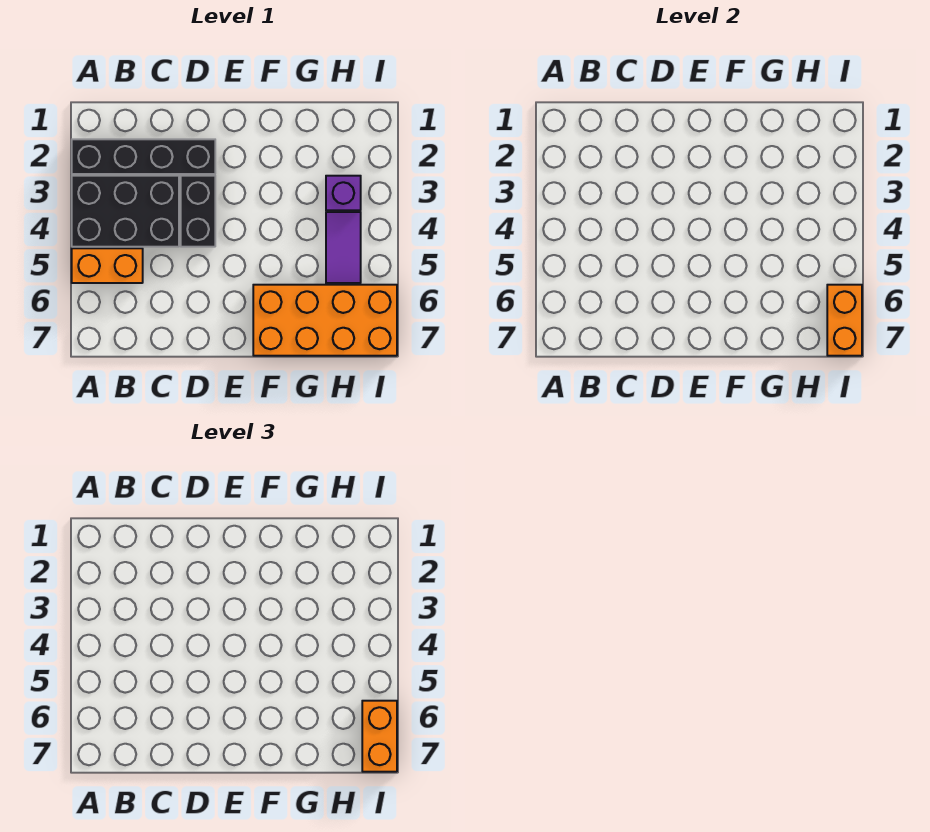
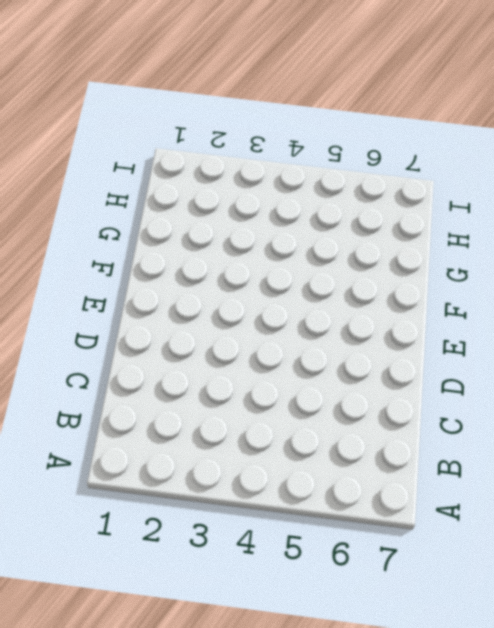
none -> black brick A2:D2 level 1
none -> black brick A3:C4 level 1

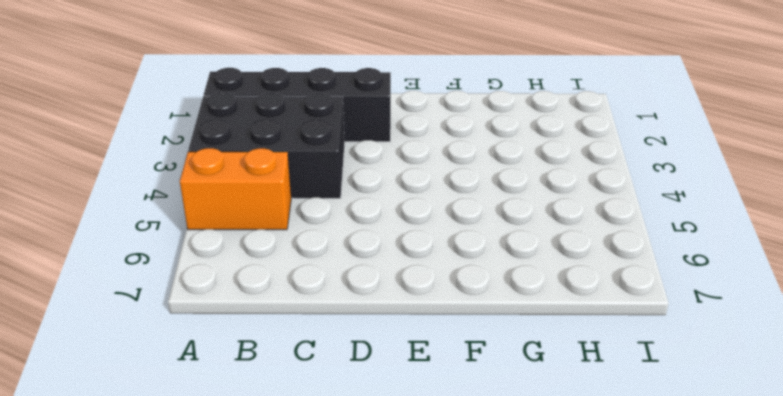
none -> black brick D3:D4 level 1
none -> orange brick F6:I7 level 1

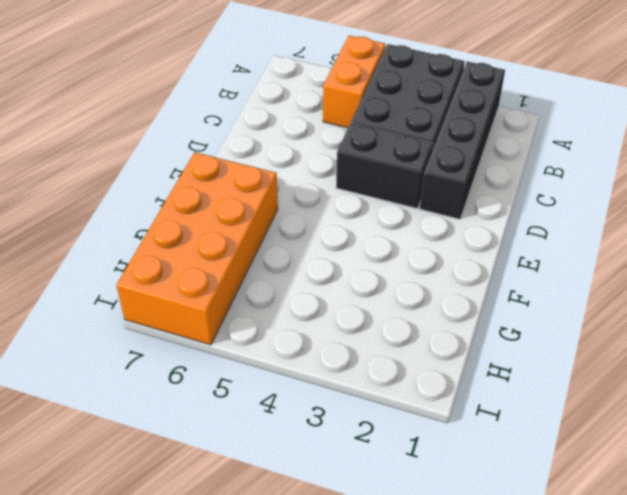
none -> purple brick H3 level 1
none -> purple tile H4:H5 level 1

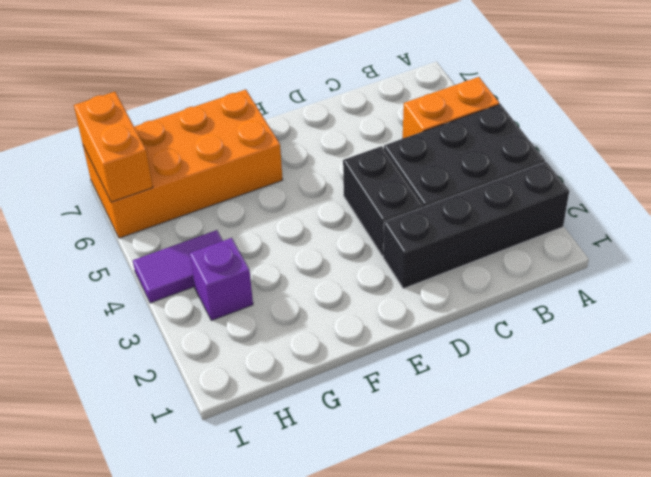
purple tile H4:I4 level 1 -> purple tile H4:H5 level 1
none -> orange brick I6:I7 level 3

